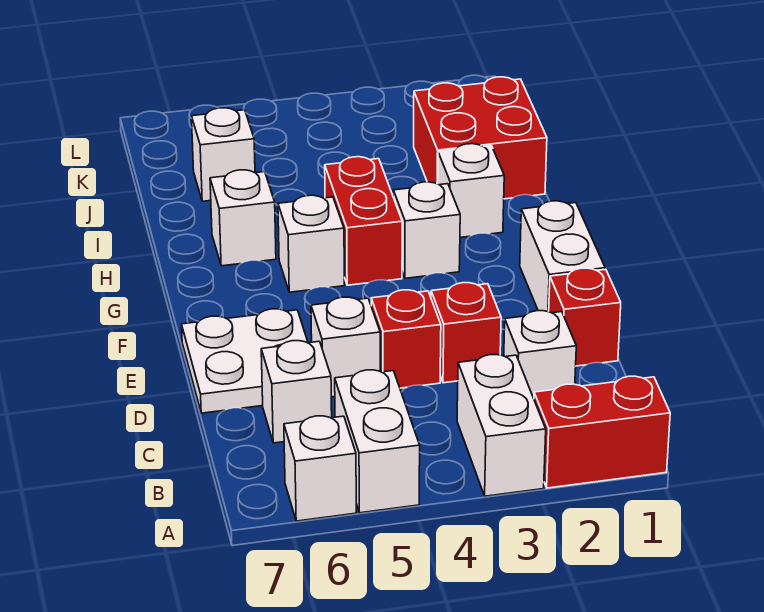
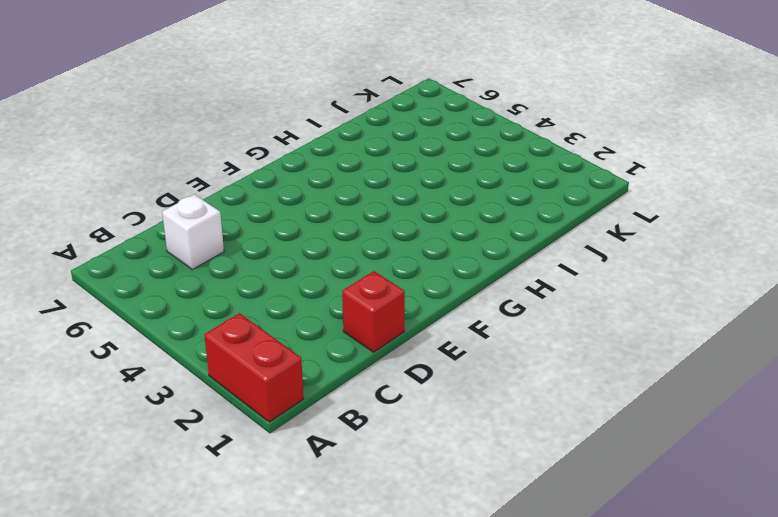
none -> white brick A3:B3 level 1
none -> white brick A5:B5 level 1
none -> white brick A6 level 1

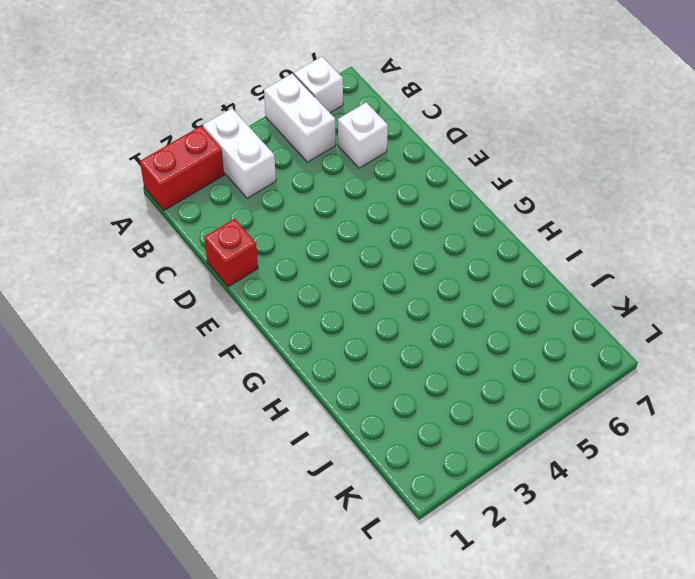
none -> white brick C2 level 1
none -> red brick D3 level 1
none -> red brick D4 level 1

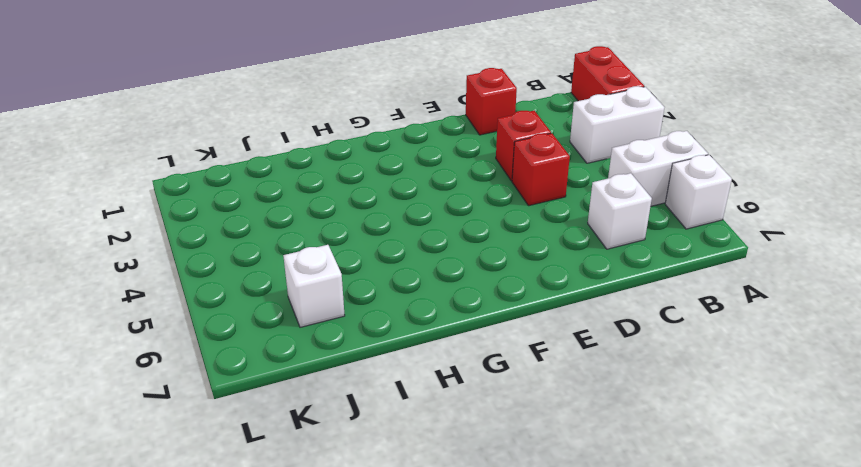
none -> white brick C2 level 1
none -> white brick D5 level 1
none -> white plate D6:E7 level 1

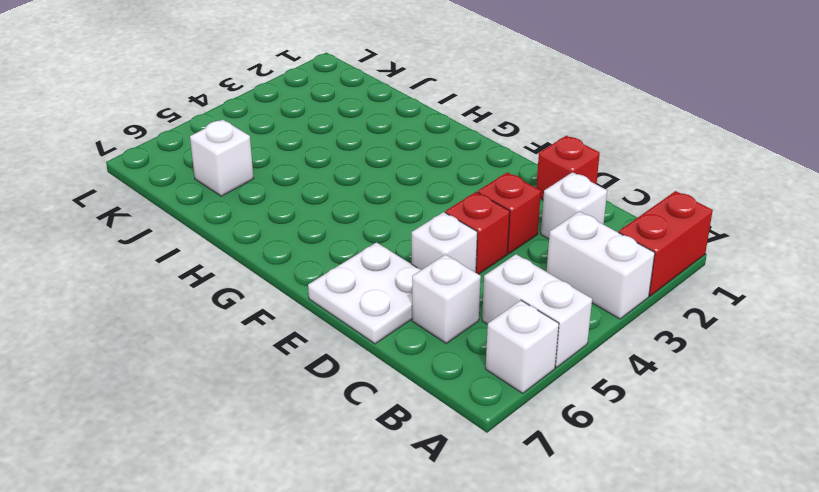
none -> white brick E1:F1 level 1
none -> white brick G3 level 1
none -> red brick G4:H4 level 1

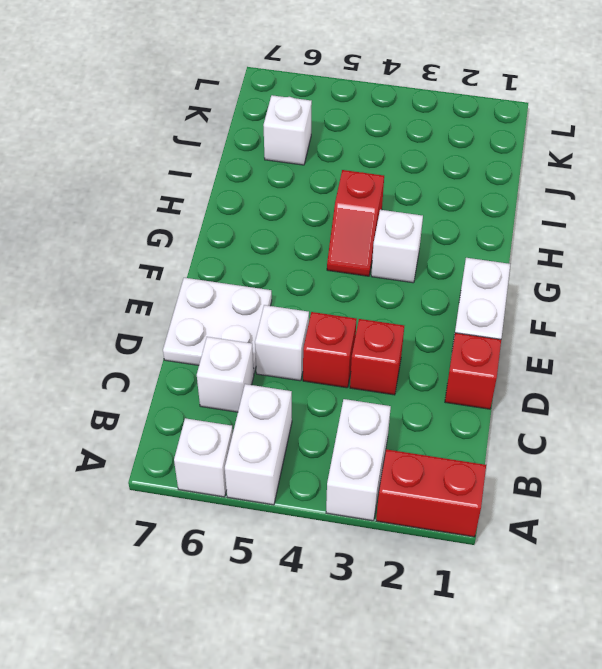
red slope G4:H4 level 1 top H -> red brick G4:H4 level 1
none -> white brick C2 level 1
none -> white brick G5 level 1
none -> white brick H2 level 1

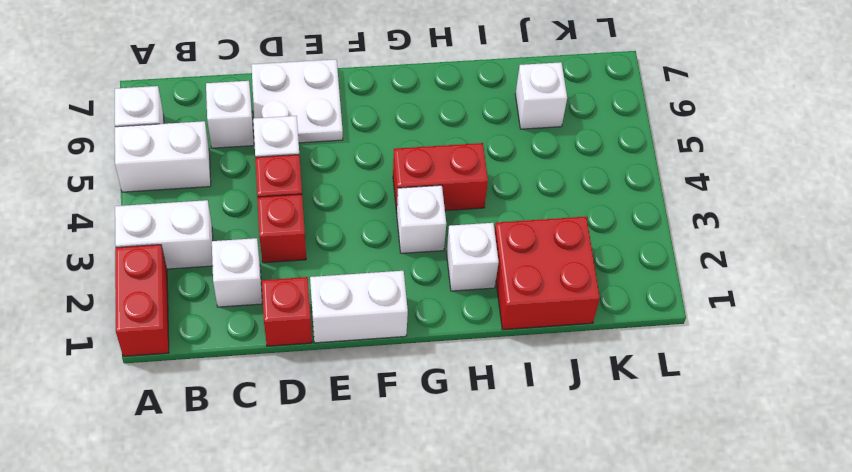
none -> white brick G5 level 1
none -> white brick H6 level 1

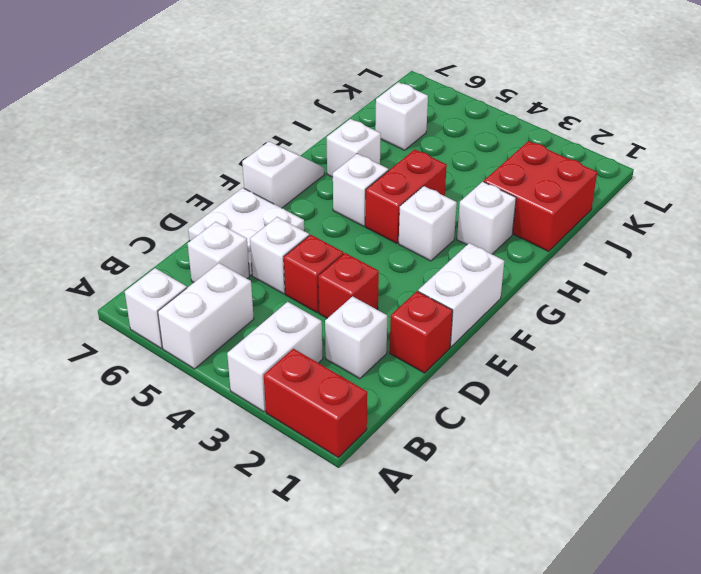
white slope F7:G7 level 1 top F -> none

